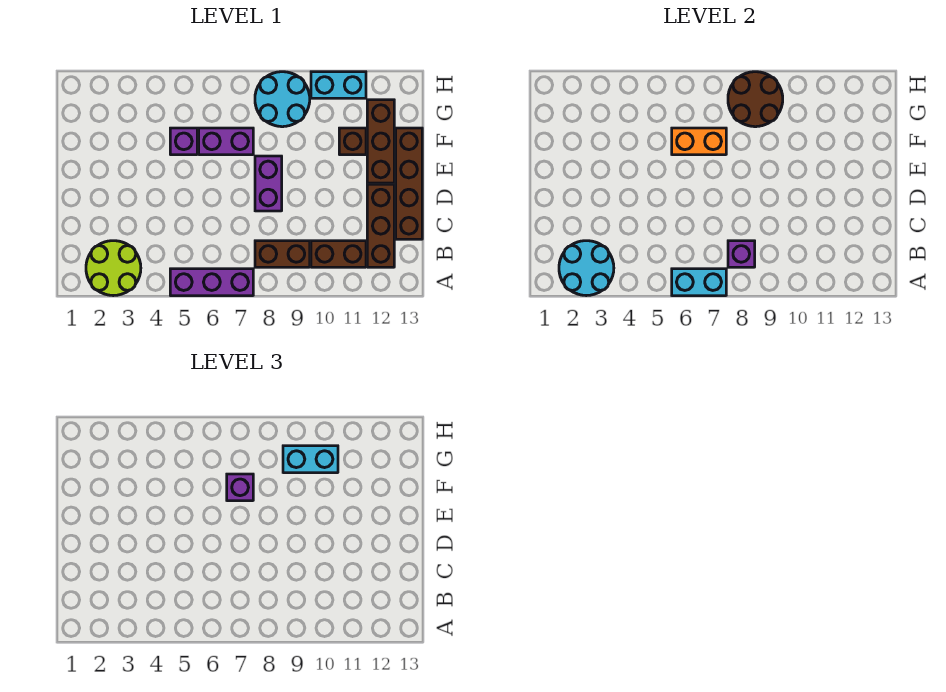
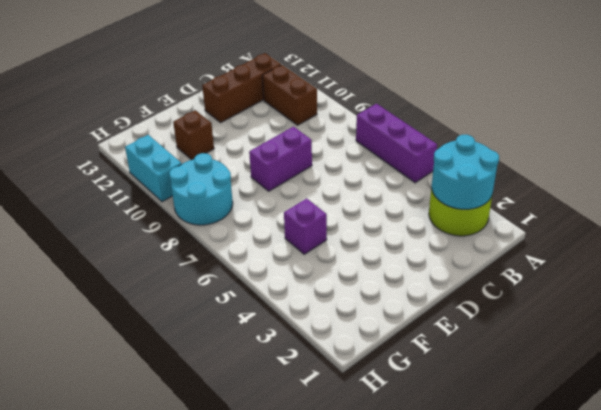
none -> brown brick B8:B9 level 1
none -> brown brick C13:F13 level 1
none -> brown brick E12:G12 level 1

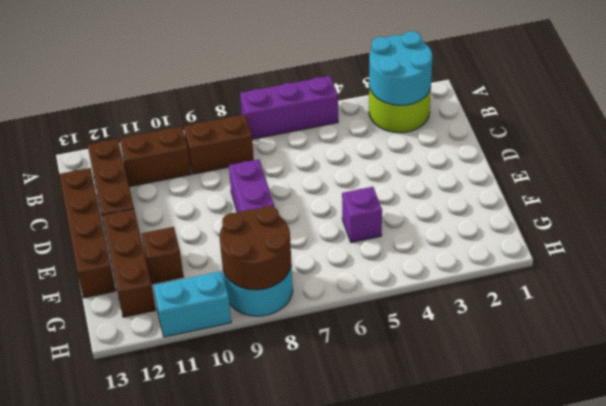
none -> purple brick F6:F7 level 1
none -> cyan brick A6:A7 level 2
none -> purple brick B8 level 2

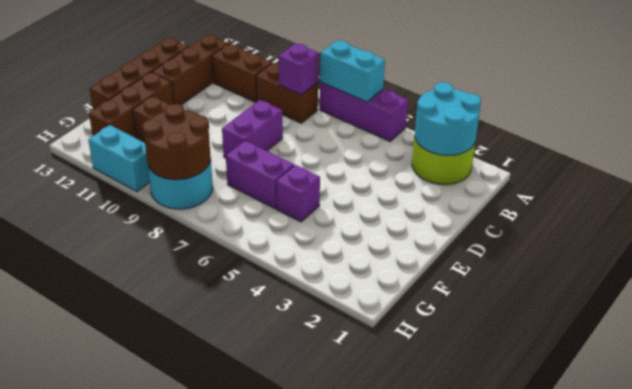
none -> orange brick F6:F7 level 2
none -> purple brick F7 level 3
none -> cyan brick G9:G10 level 3

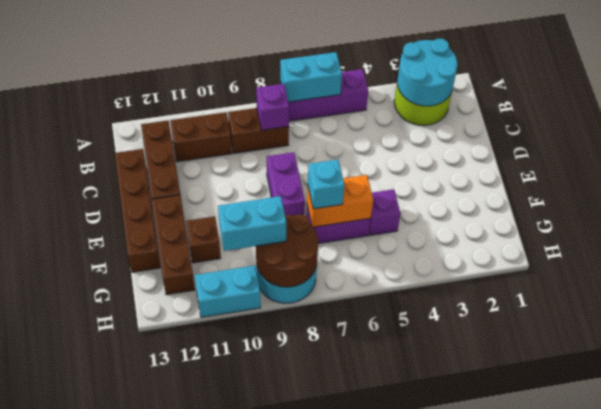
cyan brick F7 level 3 -> purple brick F7 level 3

